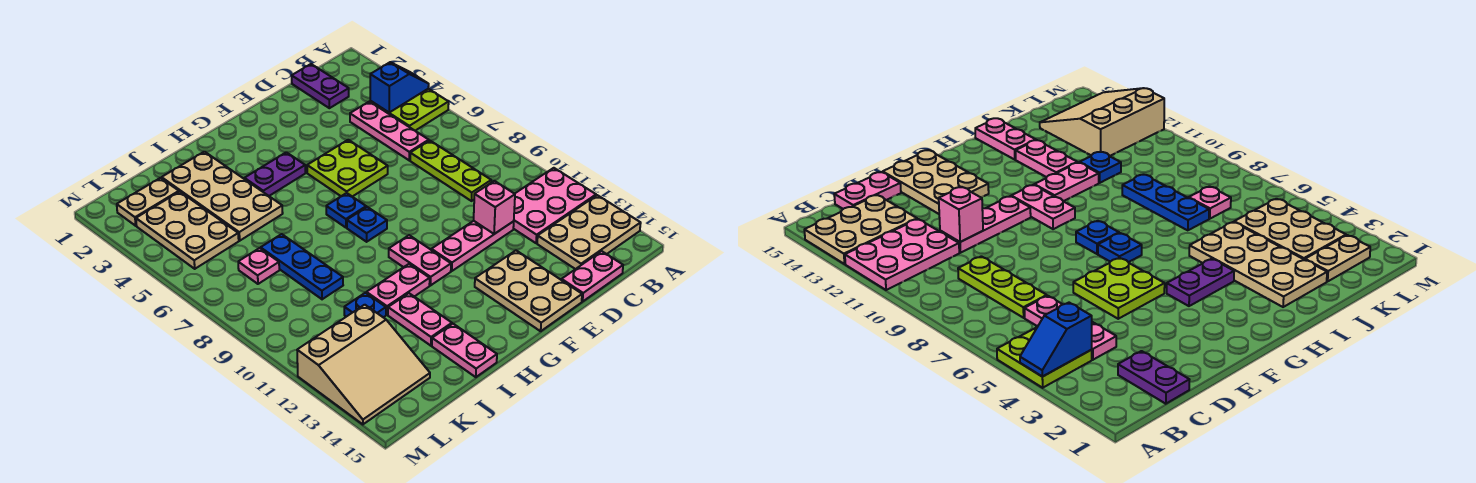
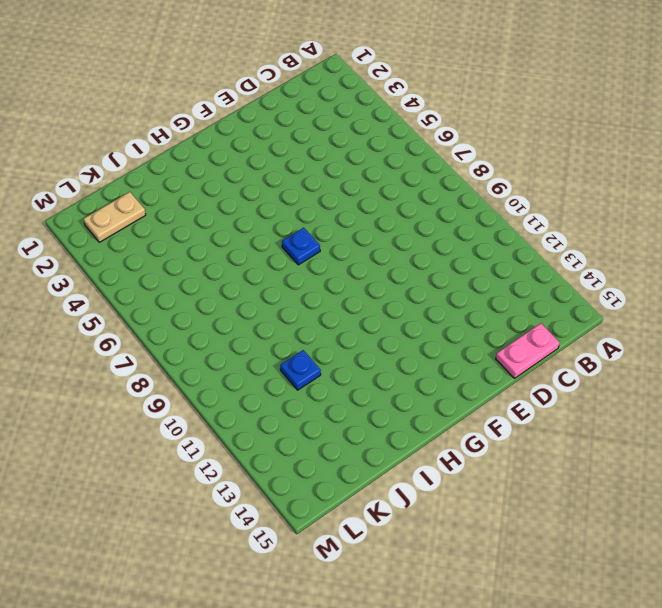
none -> lime plate A4:B5 level 1
none -> pink plate A11:C12 level 1
none -> tan plate A13:C14 level 1

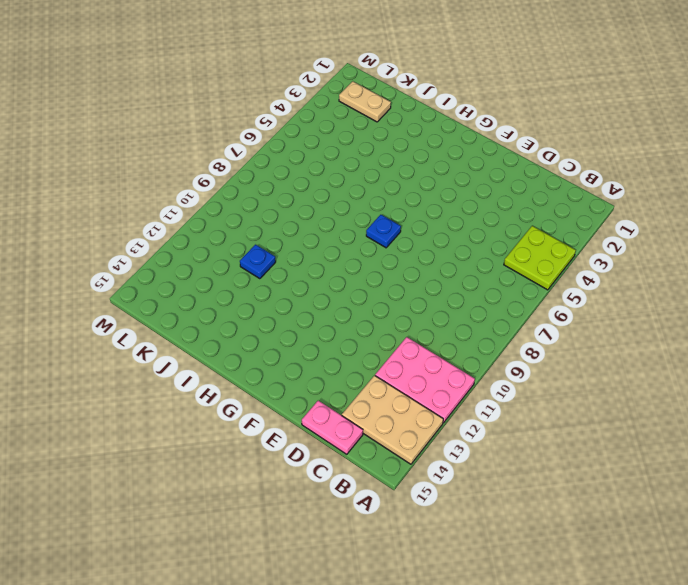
none -> purple plate C1:C2 level 1
none -> pink plate C4:C6 level 1
none -> lime plate C7:C9 level 1

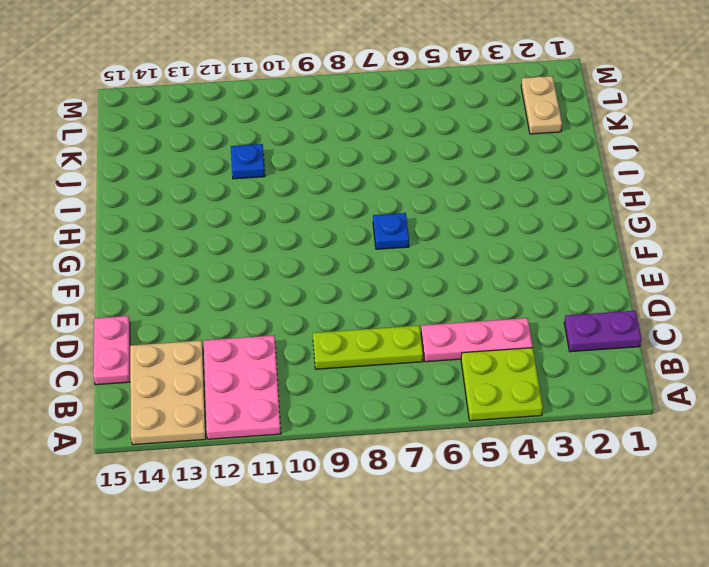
none -> pink plate D11:F11 level 1
none -> lime plate E5:F6 level 1
none -> tan plate E13:F15 level 1

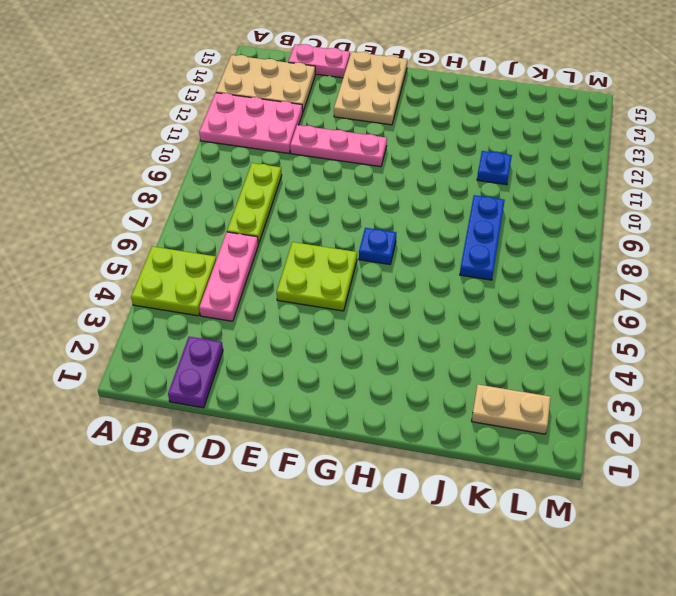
none -> purple plate G4:H4 level 1
none -> blue plate G8 level 1
none -> pink plate G10:G11 level 1

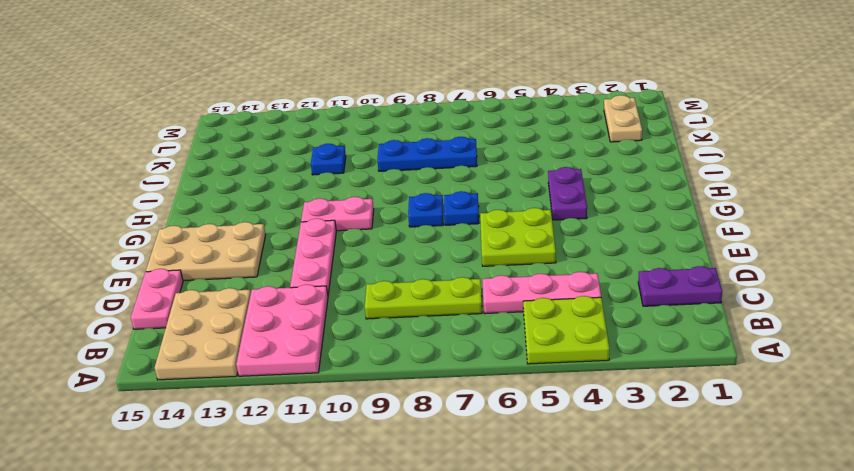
none -> pink plate H11:I11 level 1
none -> tan plate I2:J5 level 1
none -> pink plate I12:I13 level 1

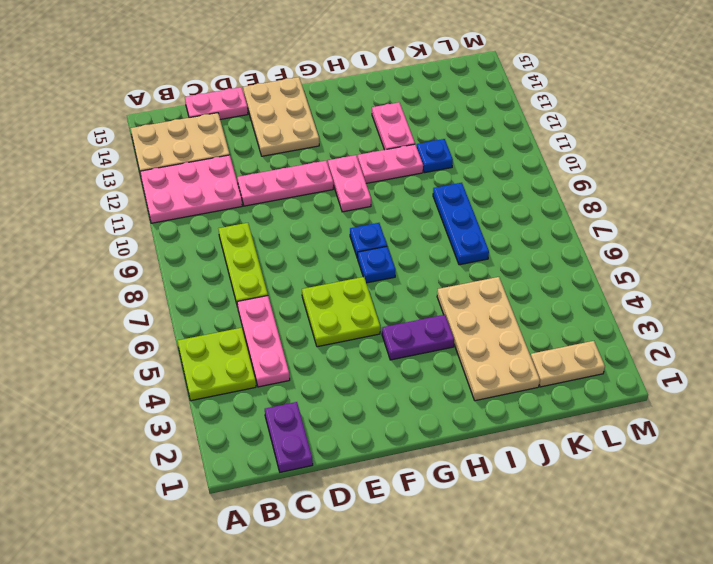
none -> pink plate I14:I15 level 1
none -> tan plate K3:L5 level 1
none -> pink plate K7 level 1

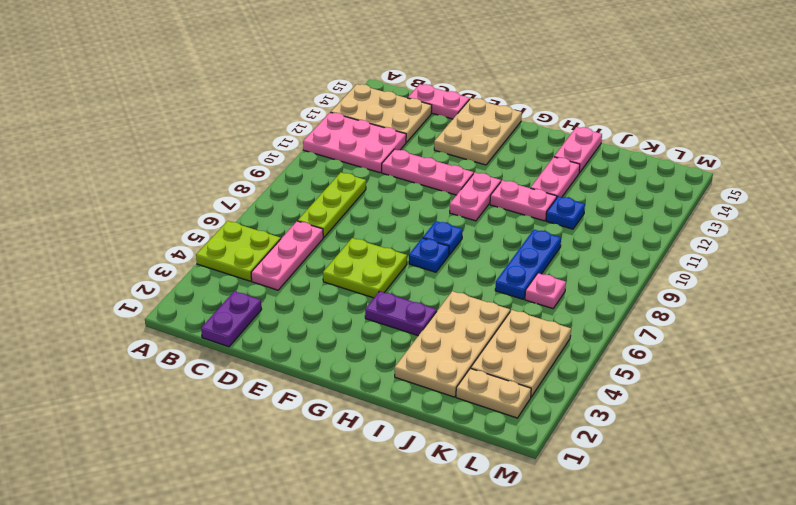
none -> tan slope K12:M14 level 1 top 12
none -> blue slope A4:B4 level 2 top B
none -> pink brick D11 level 2

